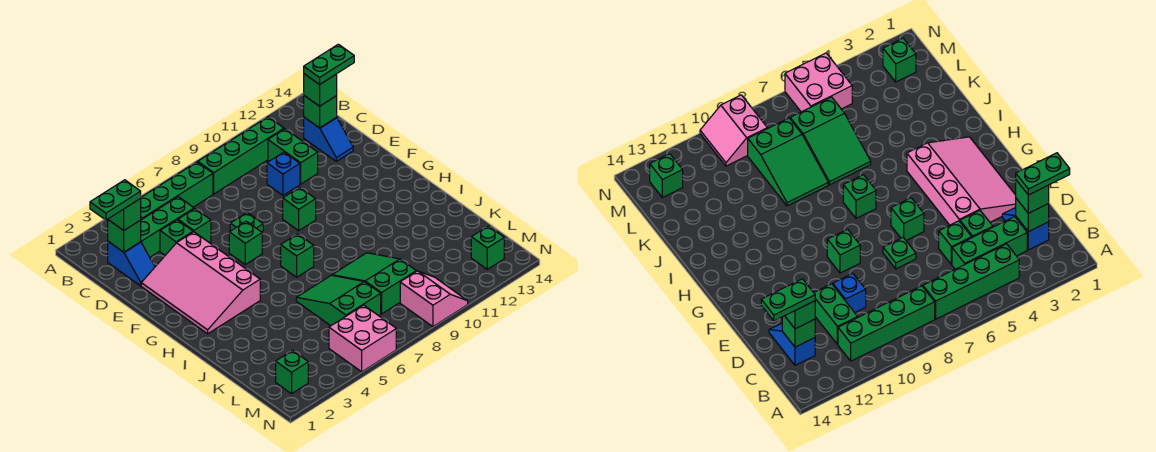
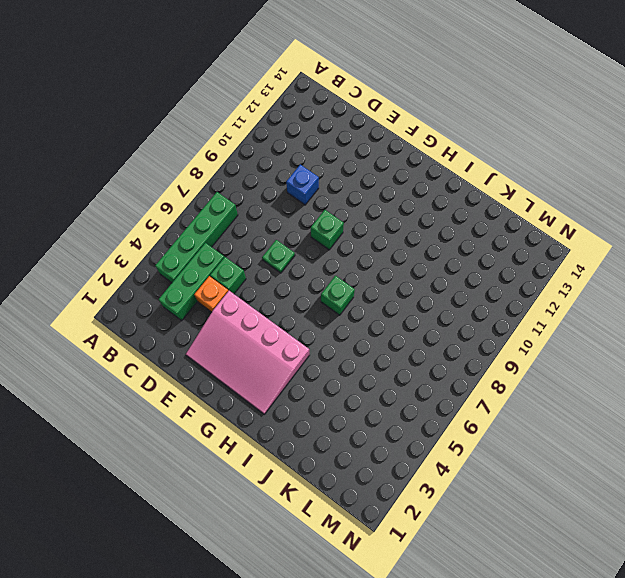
orange brick D4 level 1 -> green brick D4 level 1
none -> green brick B8:B11 level 1
none -> blue slope C2:D2 level 1 top C
none -> green brick C11:D11 level 1

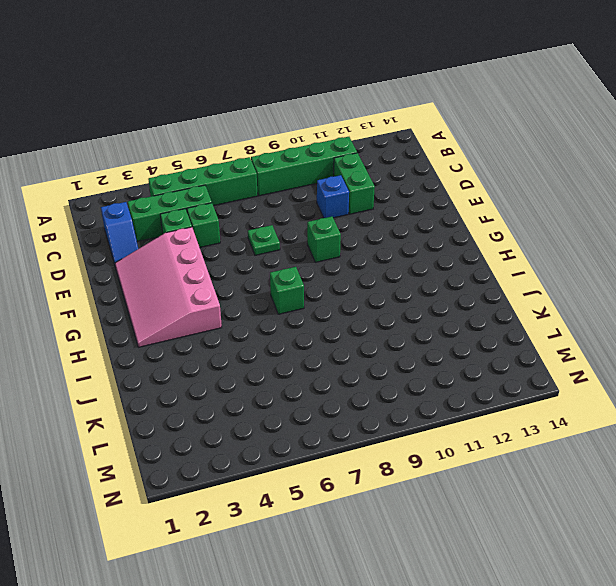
none -> blue slope C13:D13 level 1 top C
none -> green brick F6 level 1
none -> green slope J6:L7 level 1 top L

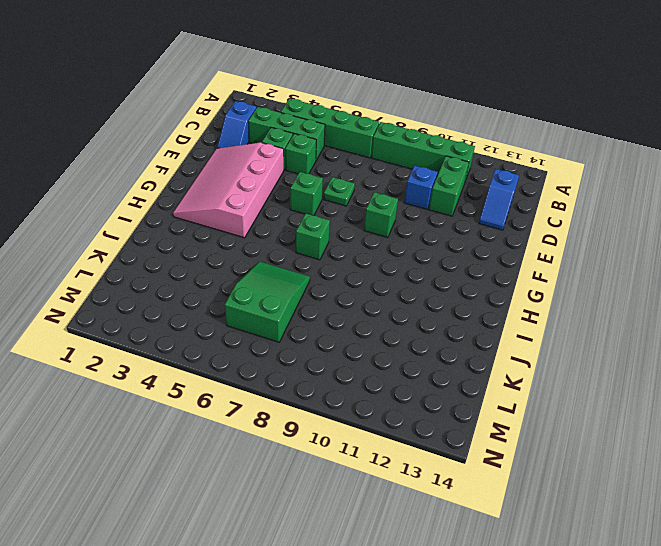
none -> green slope J8:L9 level 1 top L
none -> green brick M2 level 1
none -> pink brick M5:N6 level 1

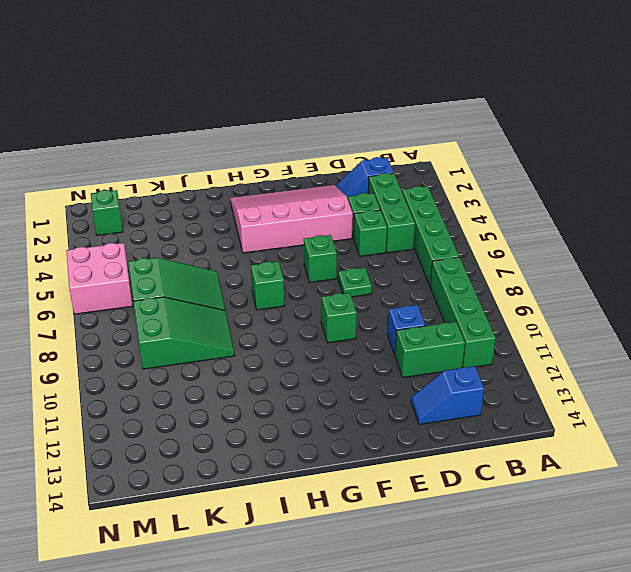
none -> pink slope M9:N10 level 1 top 9
none -> green brick M13 level 1
none -> green brick C2 level 2

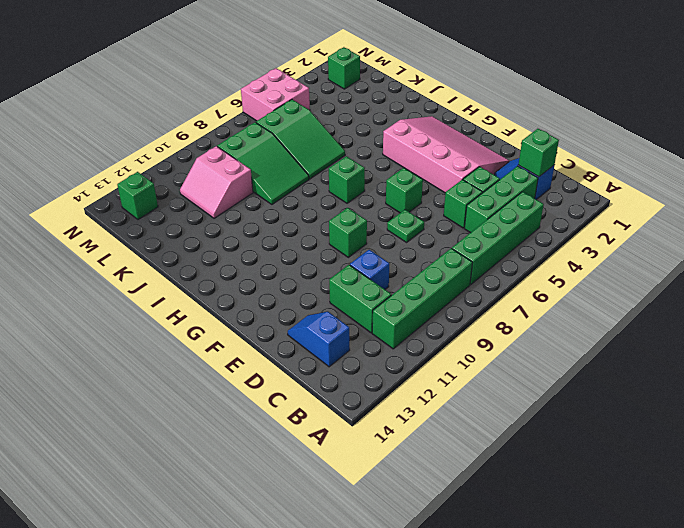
pink slope K10:L11 level 1 top 10 -> pink slope M9:N10 level 1 top 9
none -> green brick C13 level 2
none -> green brick C2 level 3
none -> green brick C13 level 3

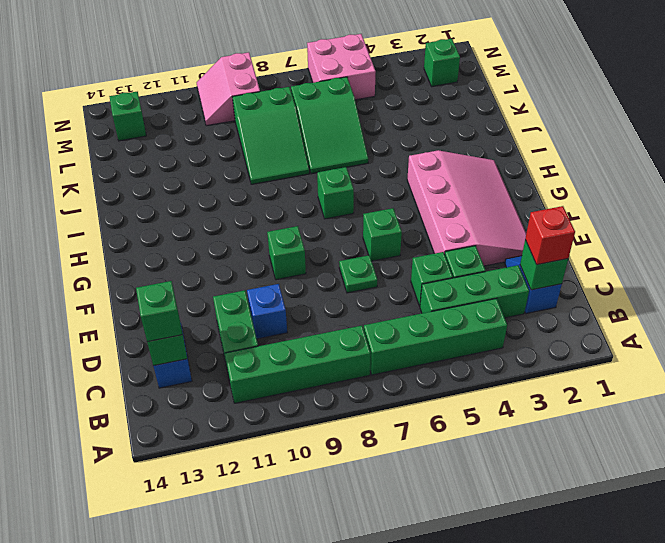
red brick C2 level 3 -> green brick C2 level 3
none -> green plate C1:C2 level 4
none -> green plate C13:C14 level 4

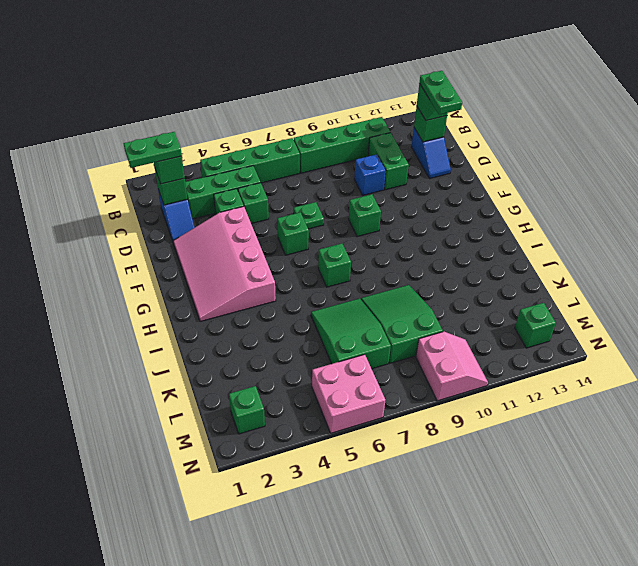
green plate C13:D13 level 4 -> green plate C13:C14 level 4

